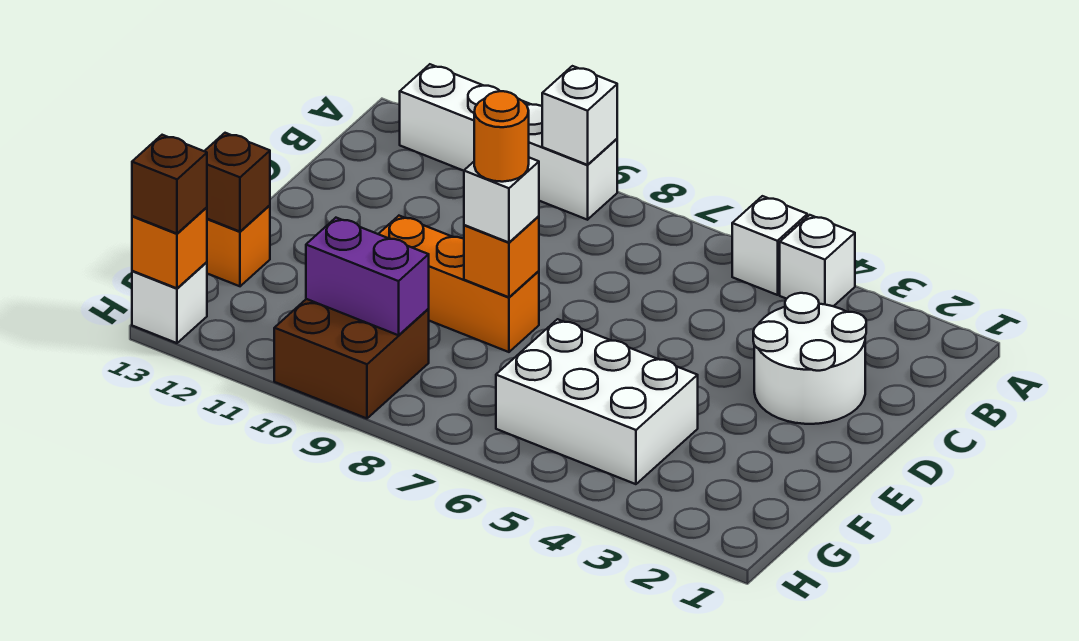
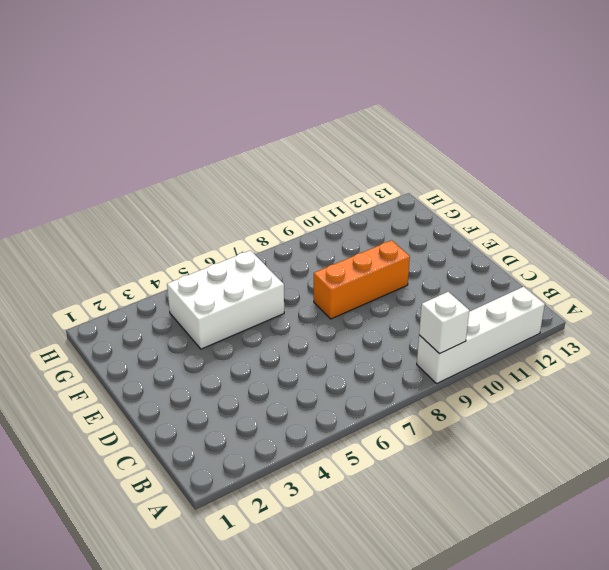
none -> white brick A4 level 1
none -> white brick A5 level 1
none -> white round brick C2:D3 level 1

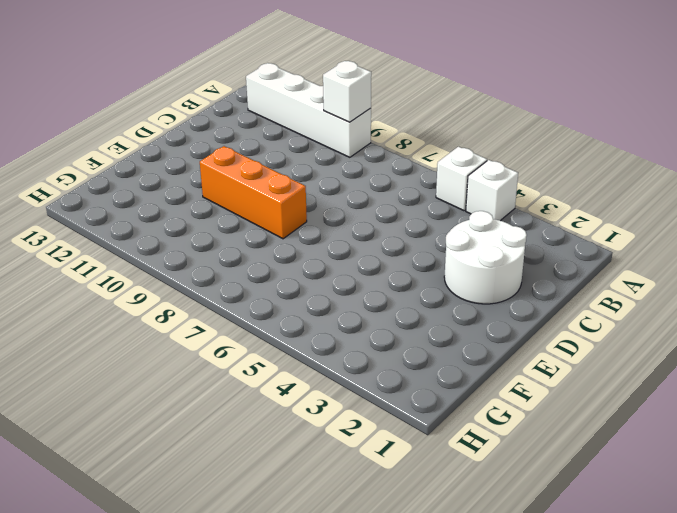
none -> white brick F4:G6 level 1
none -> orange brick F13 level 1
none -> brown brick G9:H10 level 1

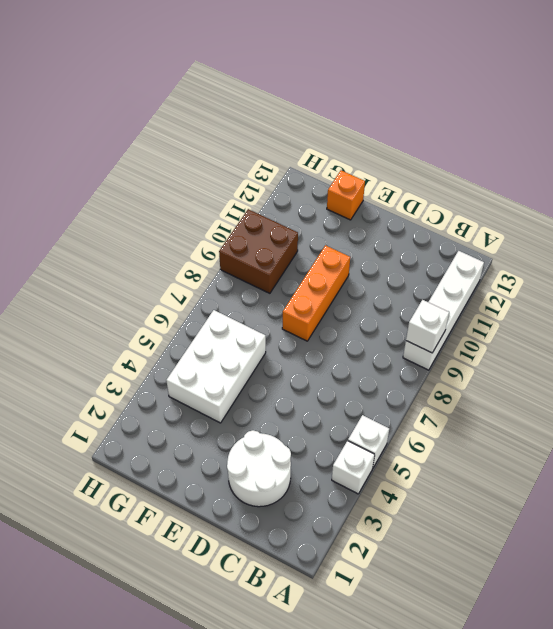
none -> white brick H13 level 1
none -> orange brick E8 level 2
none -> brown brick F13 level 2

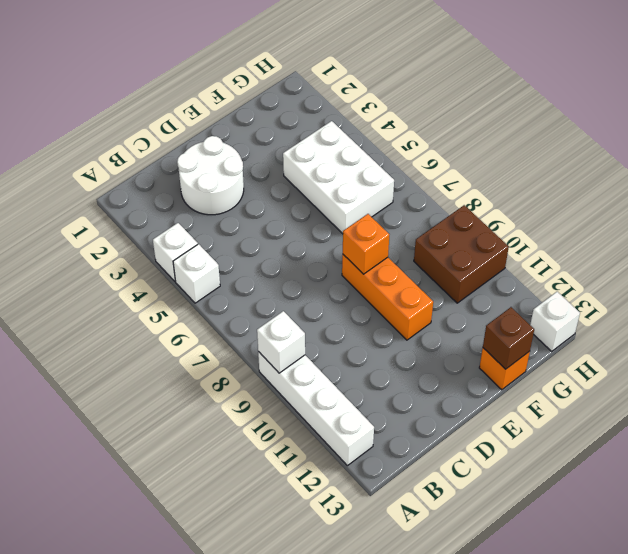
none -> purple brick G9:G10 level 2
none -> orange brick H13 level 2
none -> white brick E8 level 3

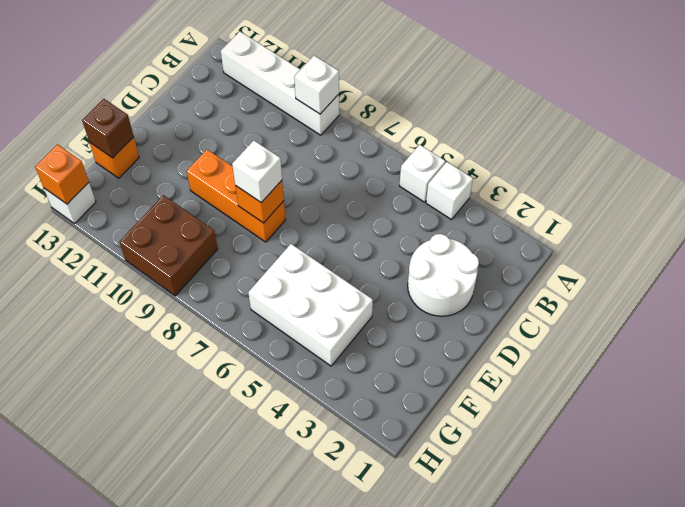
none -> purple brick G9:G10 level 2
none -> brown brick H13 level 3
none -> orange round brick E8 level 4

